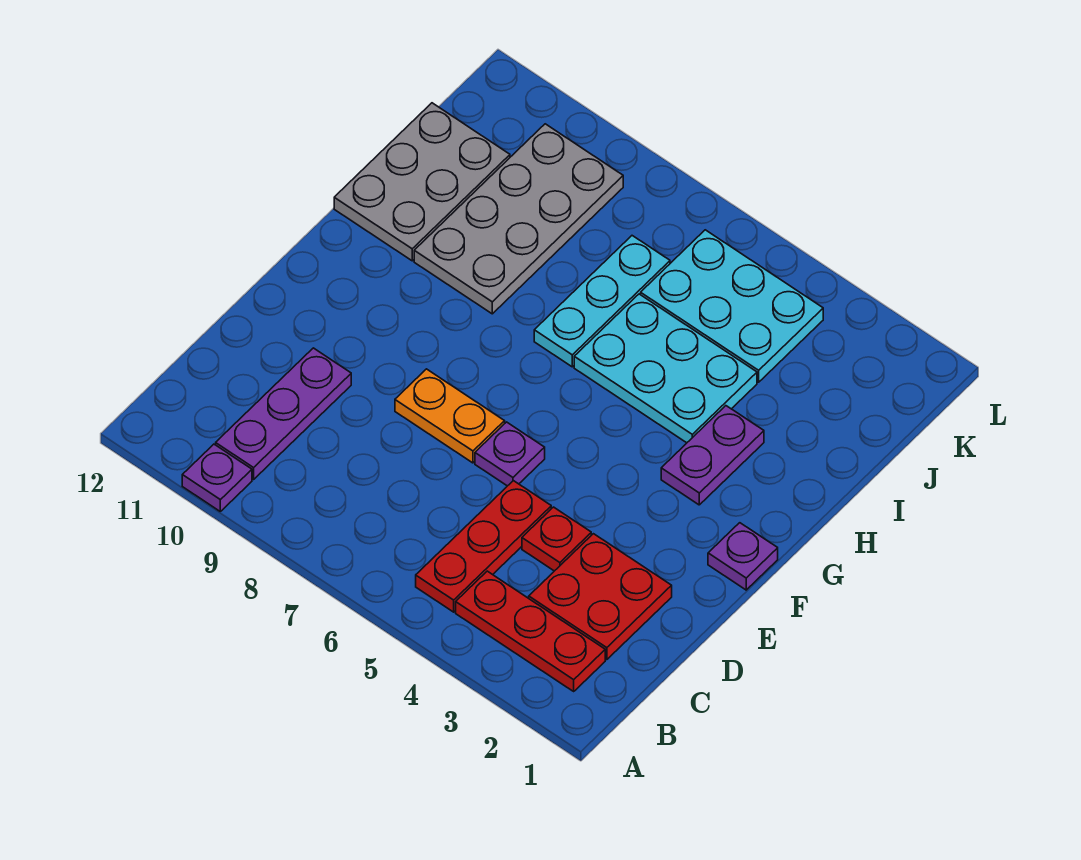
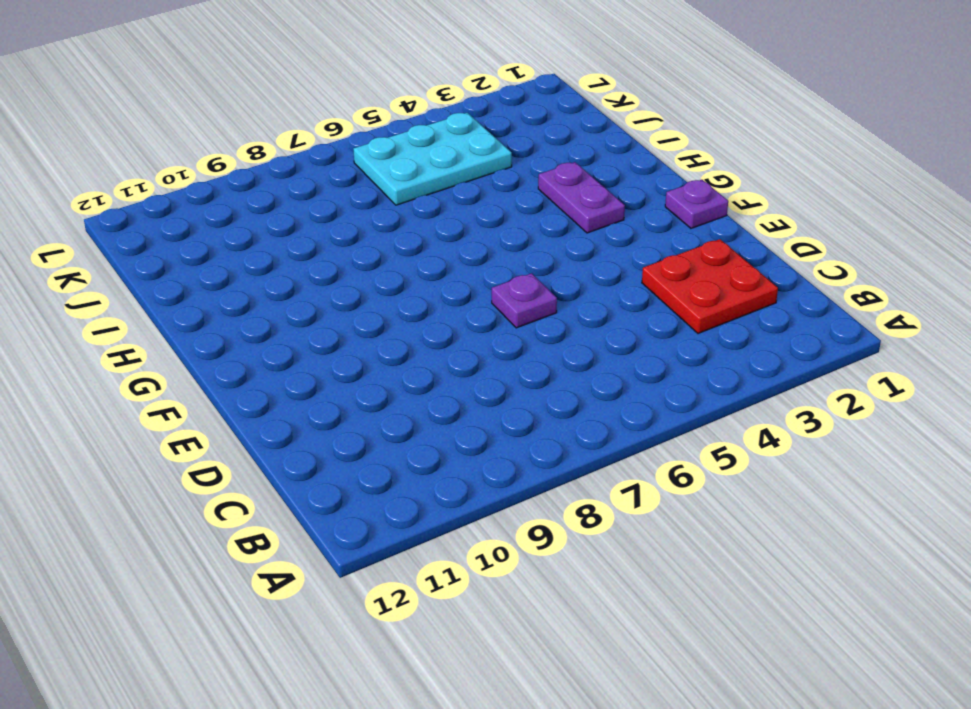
none -> purple plate A10 level 1
none -> red plate B2:B4 level 1
none -> red plate B5:D5 level 1

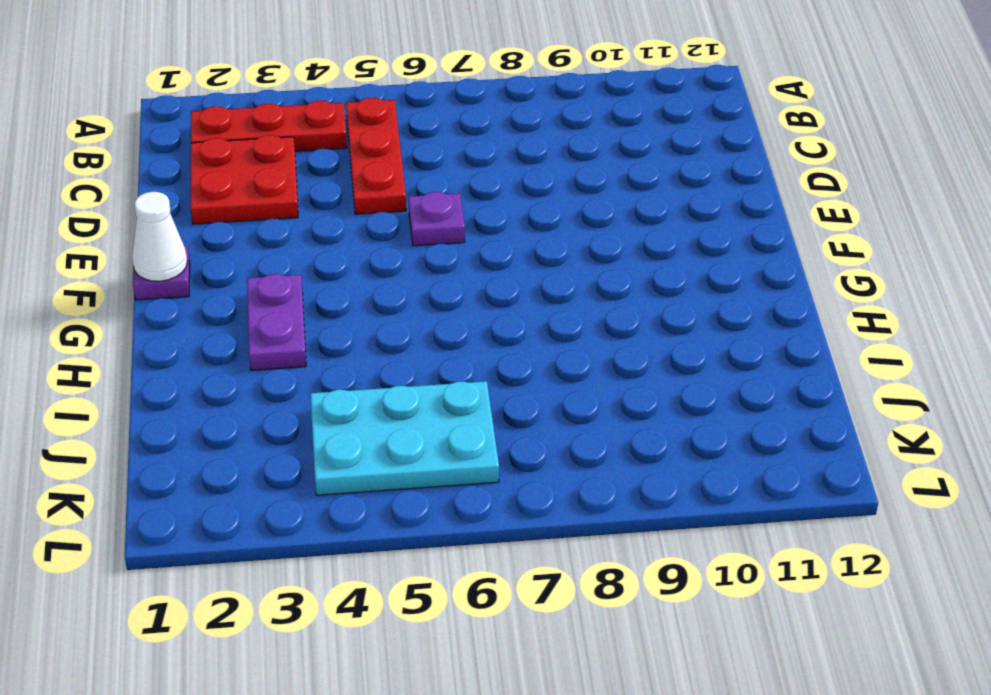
white cone F1 level 2 -> none
none -> purple plate A10 level 1
none -> purple plate B10:D10 level 1
none -> red plate D4 level 1

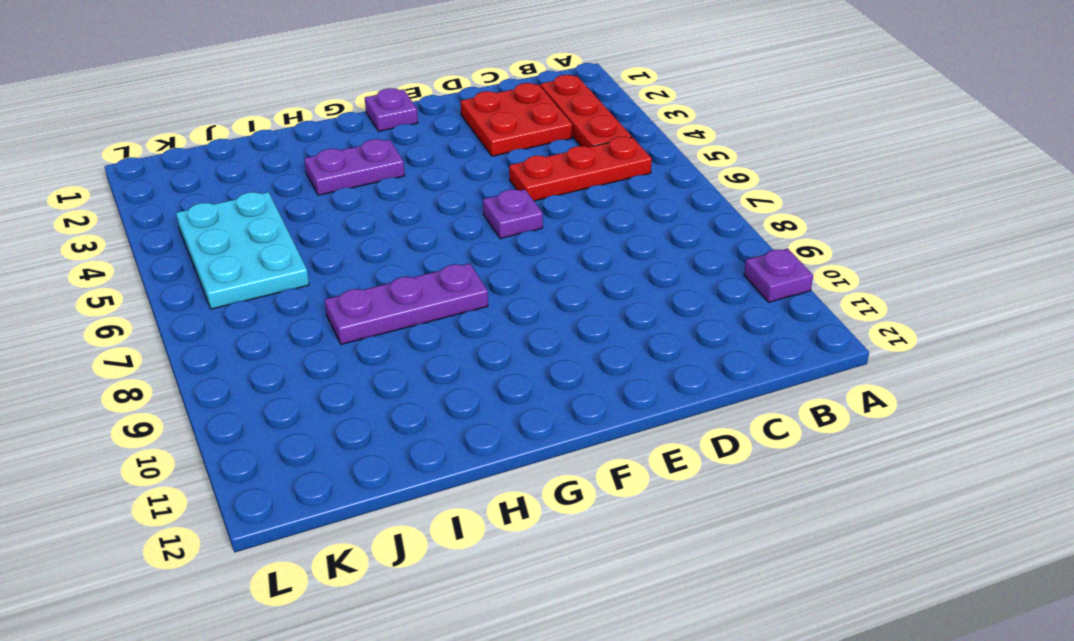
purple plate G8:I8 level 1 -> purple plate B10:D10 level 1
none -> red plate D4 level 1
none -> orange plate E7:E8 level 1
none -> cyan plate H4:I6 level 1

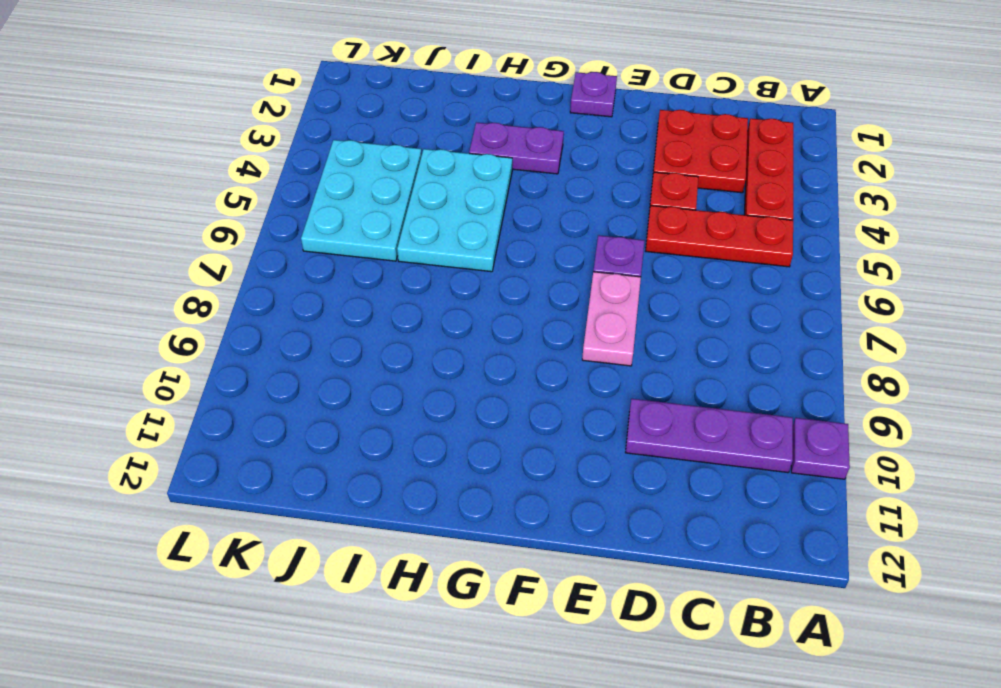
pink plate E7:E8 level 1 -> orange plate E7:E8 level 1
none -> cyan plate H7:J7 level 1
none -> grey plate H9:K10 level 1
none -> grey plate H11:J12 level 1

